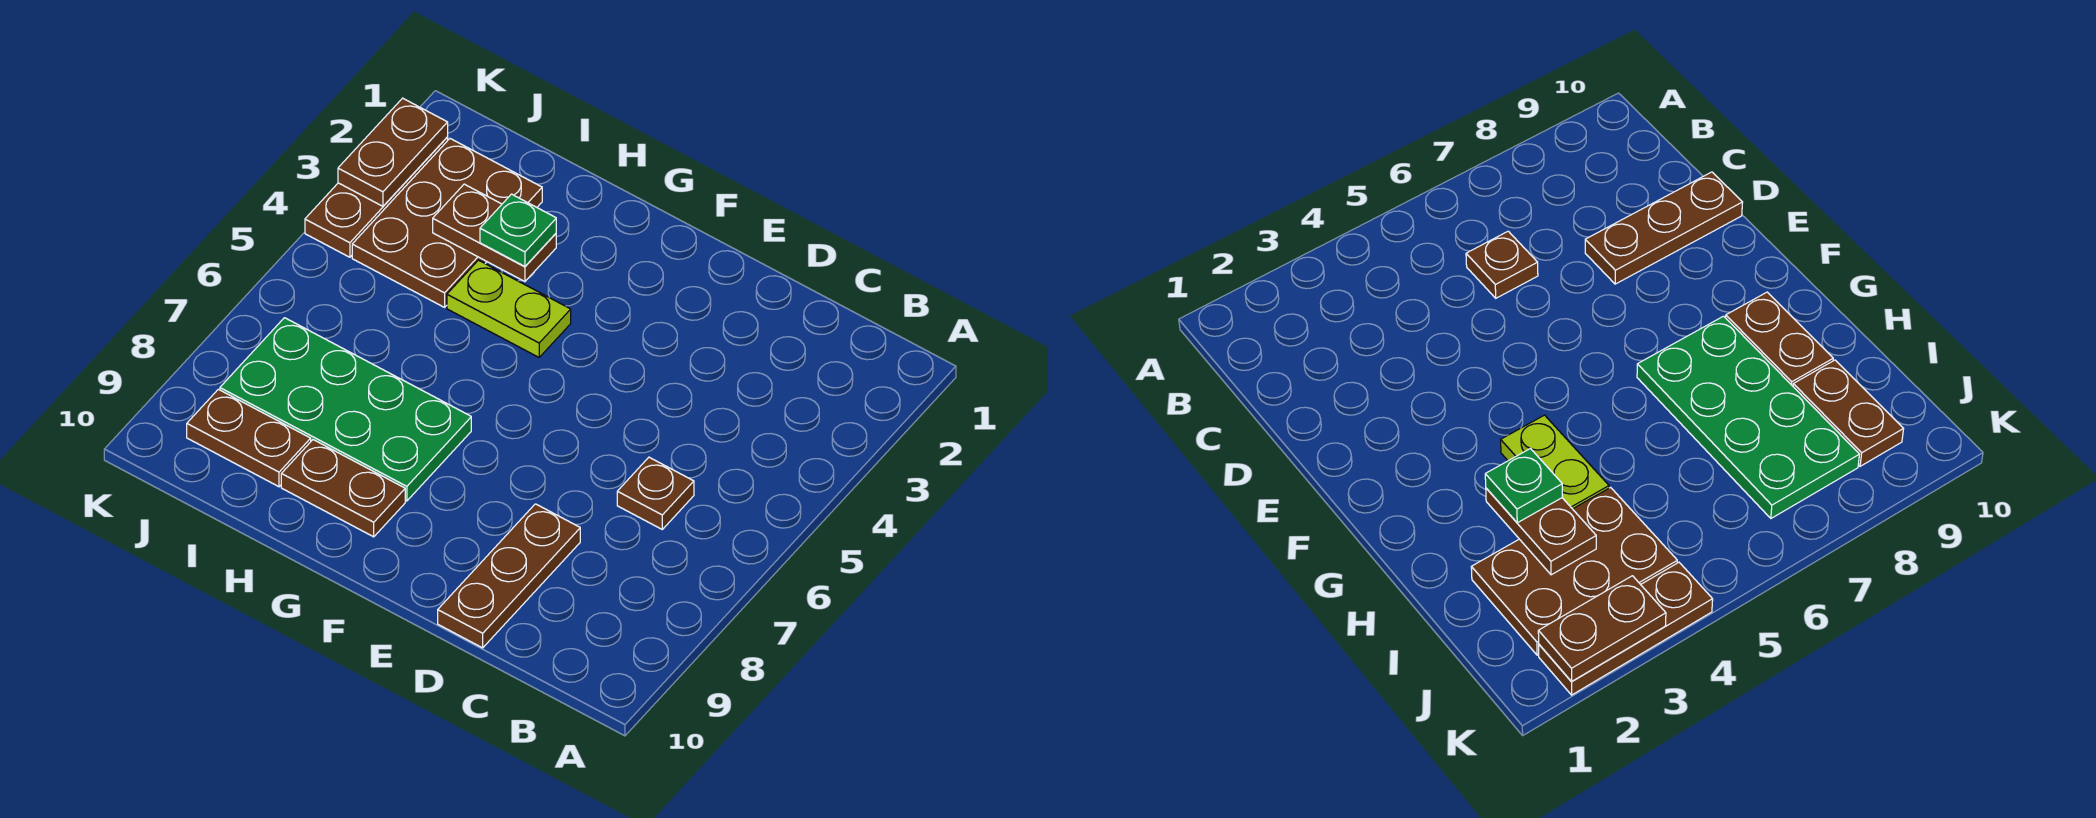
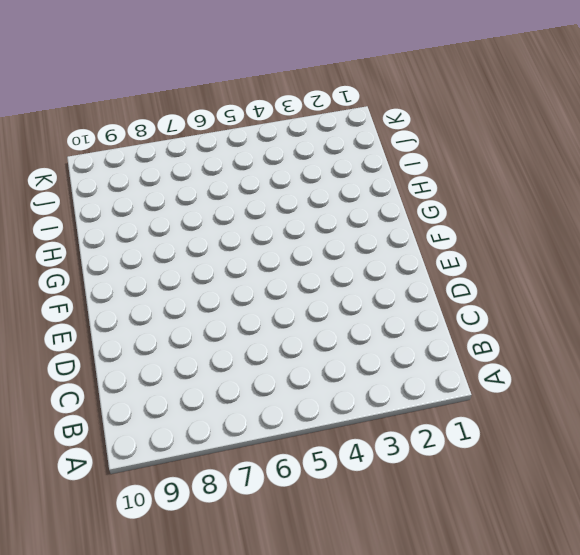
none -> brown plate C6 level 1
none -> brown plate D8:D10 level 1

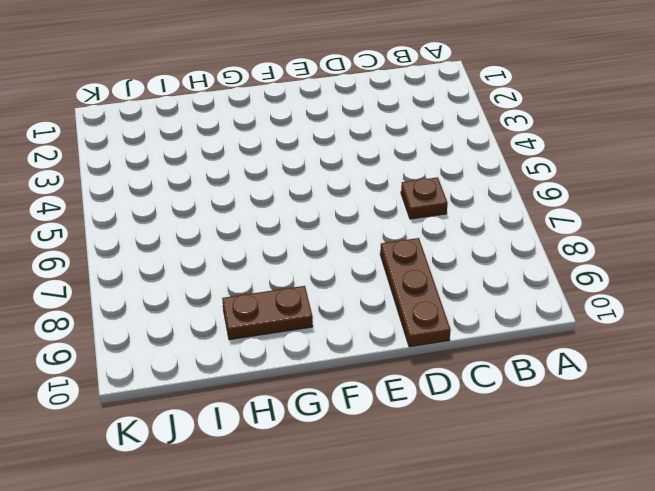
none -> lime plate G4:H4 level 1
none -> green plate G7:J8 level 1

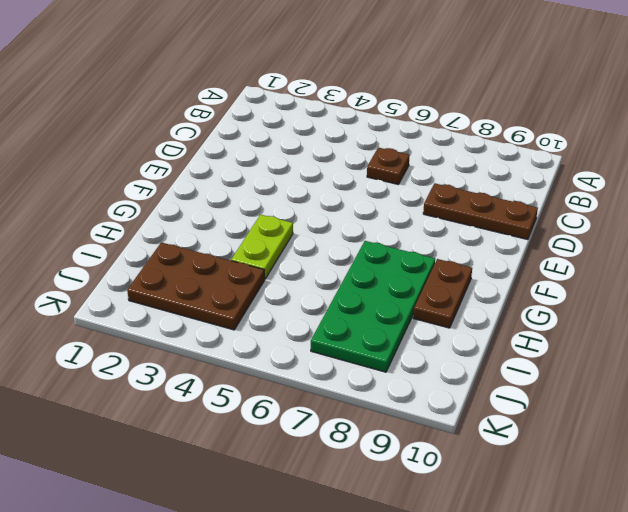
none -> brown plate I9:J9 level 1
none -> brown plate K2:K4 level 1

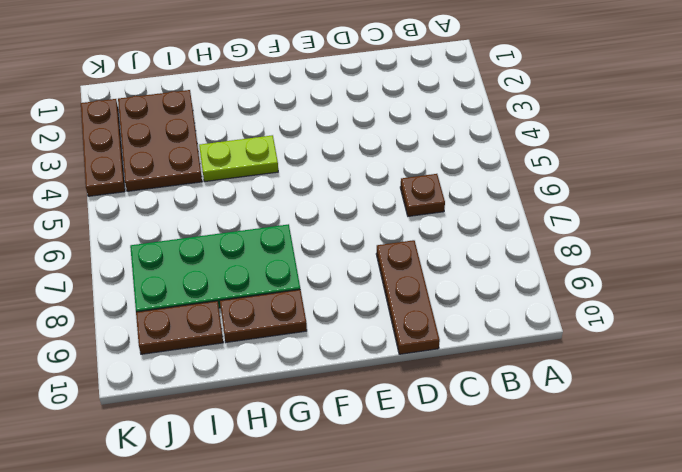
none -> brown plate H3:I3 level 2
none -> brown plate K2:K3 level 2

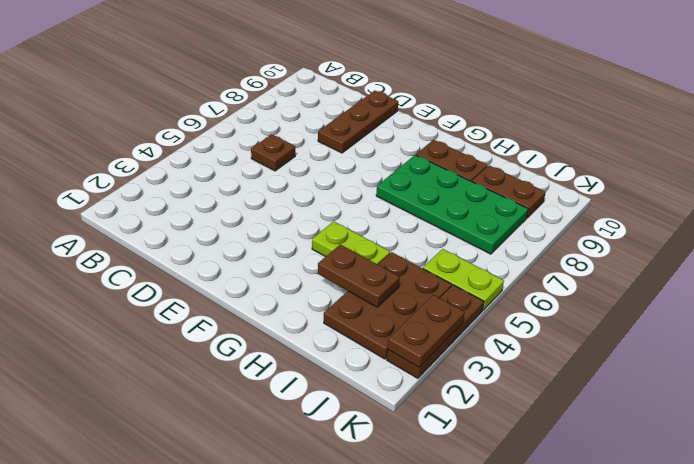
lime plate J5:K5 level 1 -> none
none -> green plate H3 level 3

